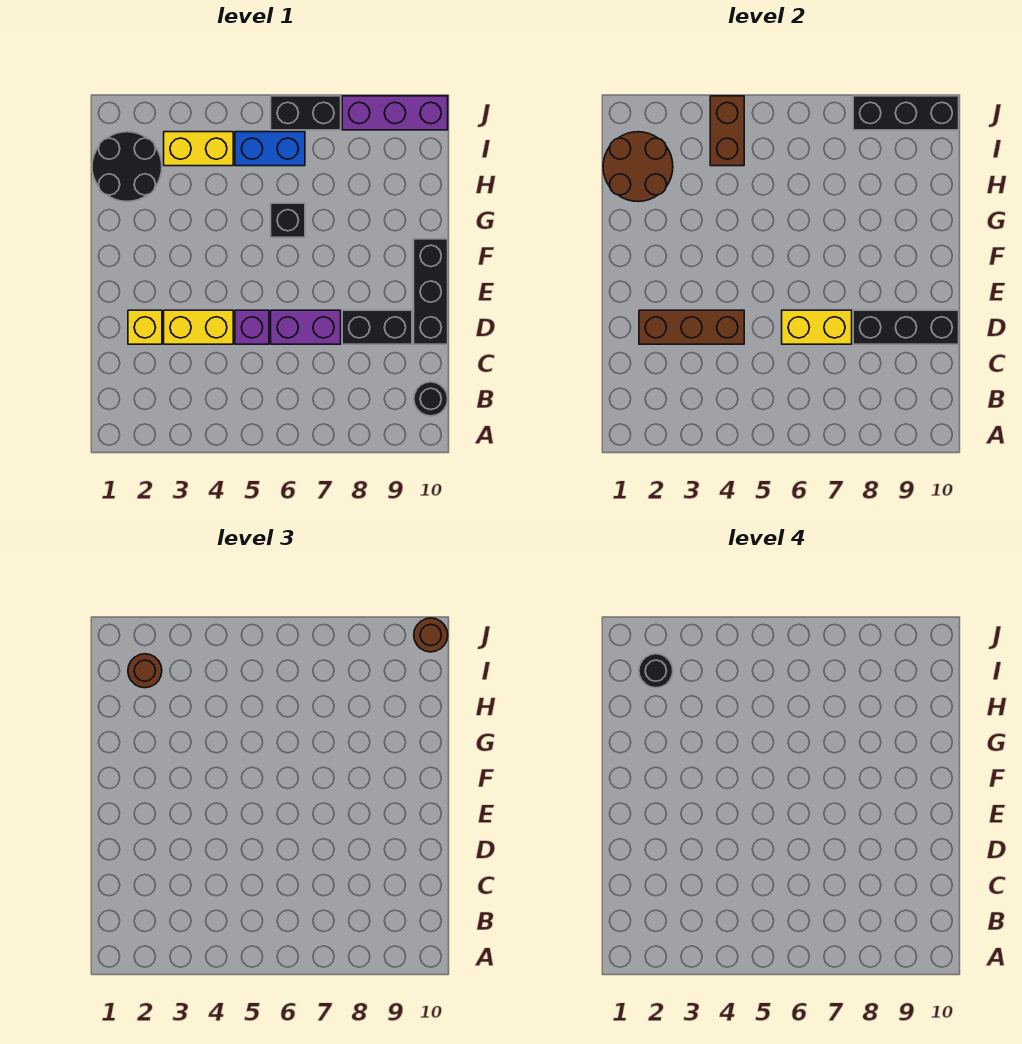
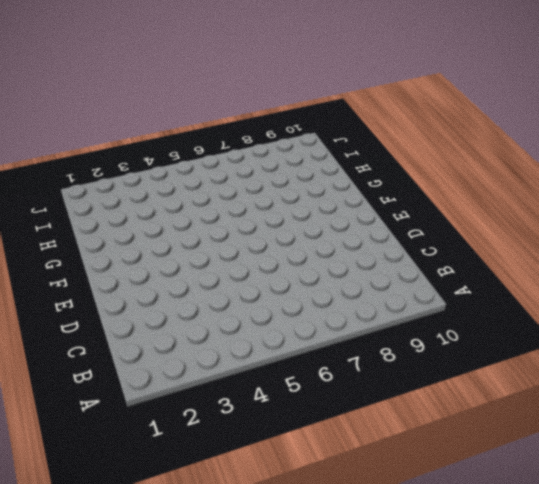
none -> black round brick B10 level 1
none -> yellow brick D2 level 1
none -> yellow brick D3:D4 level 1

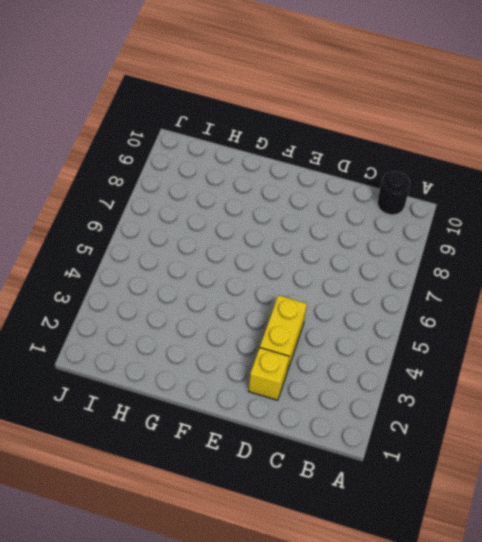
none -> purple brick D5 level 1
none -> purple brick D6:D7 level 1
none -> black brick D8:D9 level 1

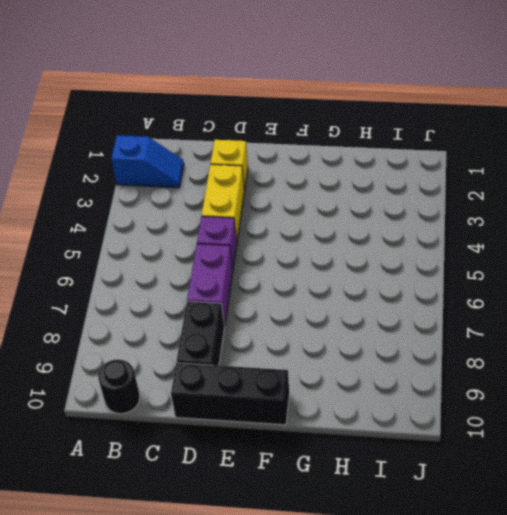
blue slope A2:B2 level 1 top A -> none
none -> black brick G6 level 1
none -> black round brick H1:I2 level 1
none -> yellow brick I3:I4 level 1

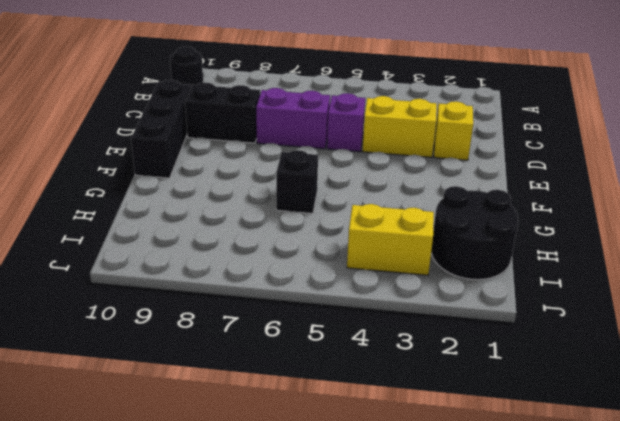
none -> blue brick I5:I6 level 1
none -> black brick J6:J7 level 1
none -> purple brick J8:J10 level 1

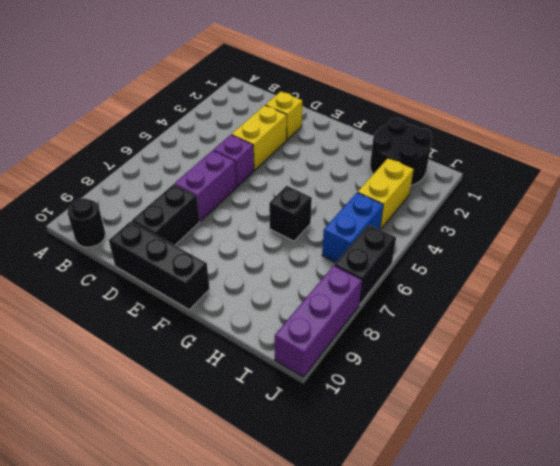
none -> brown brick D2:D4 level 2
none -> yellow brick D6:D7 level 2
none -> black brick D8:D10 level 2

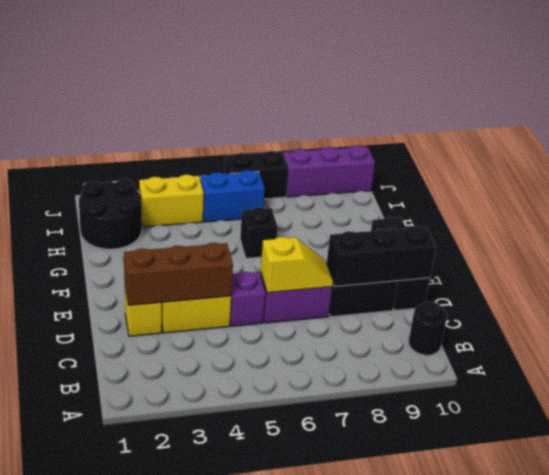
yellow slope D6:D7 level 2 top 6 -> yellow brick D6:D7 level 2
none -> brown round brick H1:I2 level 2
none -> brown brick I4:J4 level 2
none -> black brick J8:J10 level 2

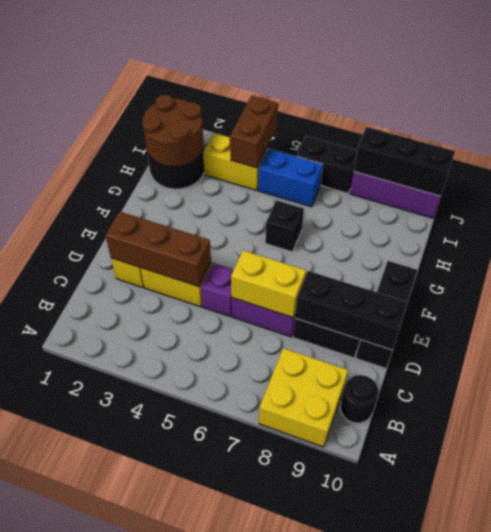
yellow brick A8:B9 level 1 -> none
none -> brown round brick I2 level 3
none -> brown round brick J10 level 3
none -> black round brick I2 level 4

